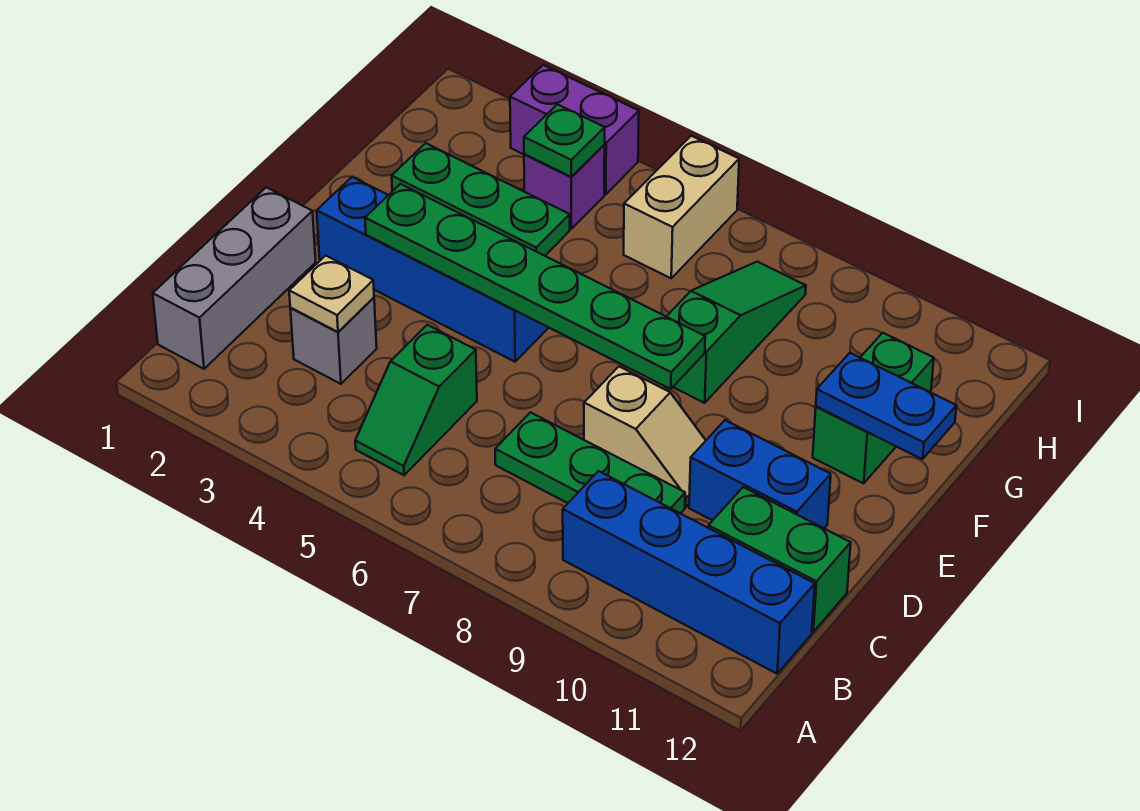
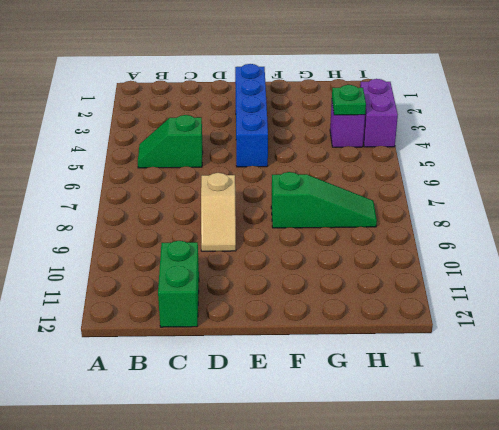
none -> grey brick B1:D1 level 1
none -> blue brick B9:B12 level 1
none -> grey brick C3 level 1

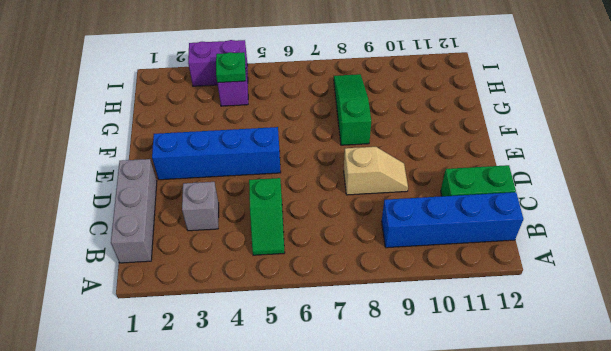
none -> green plate C7:C9 level 1
none -> blue brick D10:D11 level 1
none -> green brick F11:G11 level 1

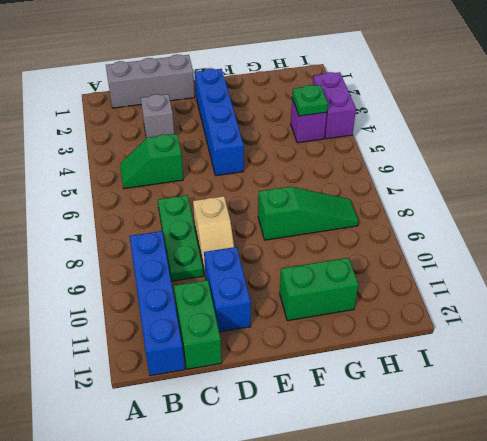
none -> green plate G2:G4 level 1
none -> tan brick H6:I6 level 1
none -> tan plate C3 level 2

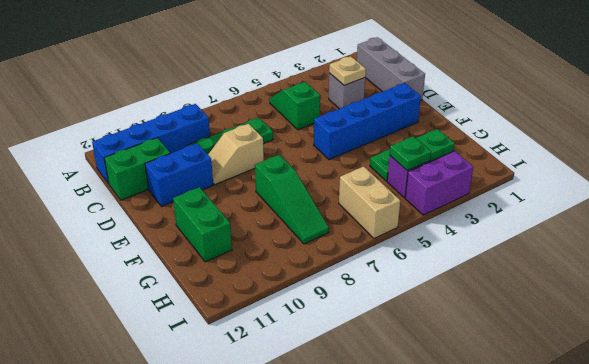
none -> green plate E3:E8 level 2
none -> blue plate F11:F12 level 2

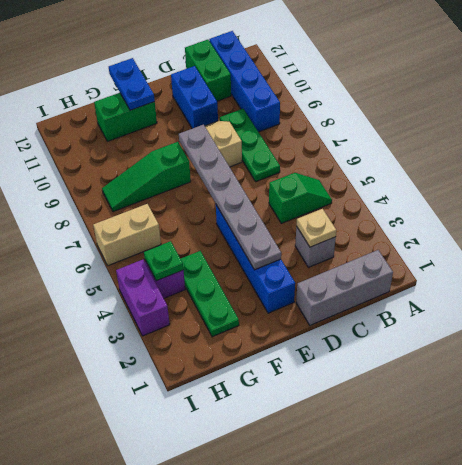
grey plate E3:E8 level 2 -> green plate E3:E8 level 2

